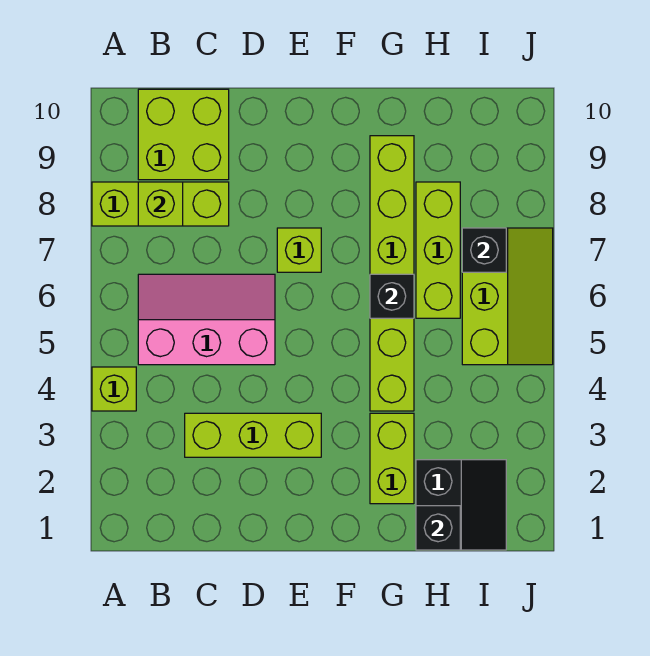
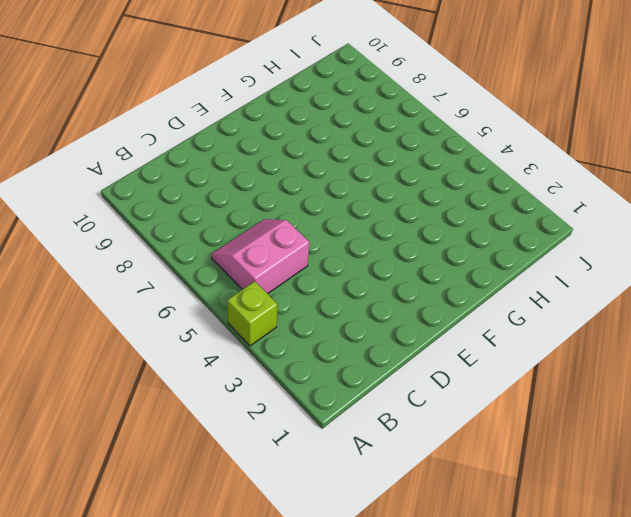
pink slope B5:C6 level 1 top 5 -> pink slope B5:D6 level 1 top 5
none -> lime brick A8:C8 level 1
none -> lime brick B9:C10 level 1
none -> lime brick C3:E3 level 1

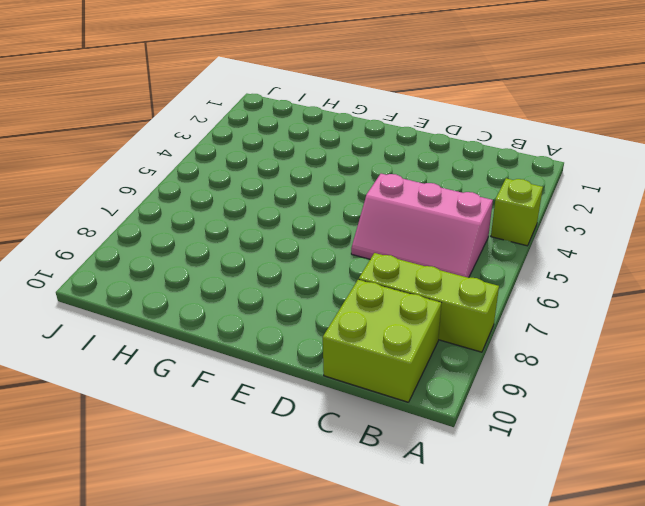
none -> lime brick C3:E3 level 1
none -> lime brick E7 level 1
none -> lime brick G2:G3 level 1

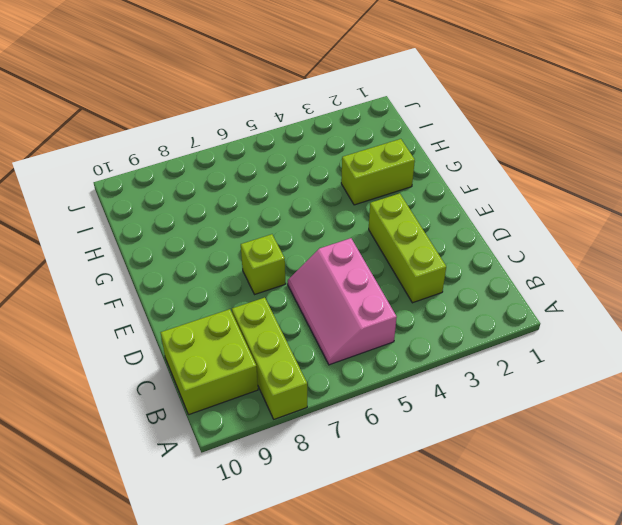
none -> lime brick A4 level 1
none -> lime brick G4:G9 level 1
none -> black slope H1:I2 level 1 top H

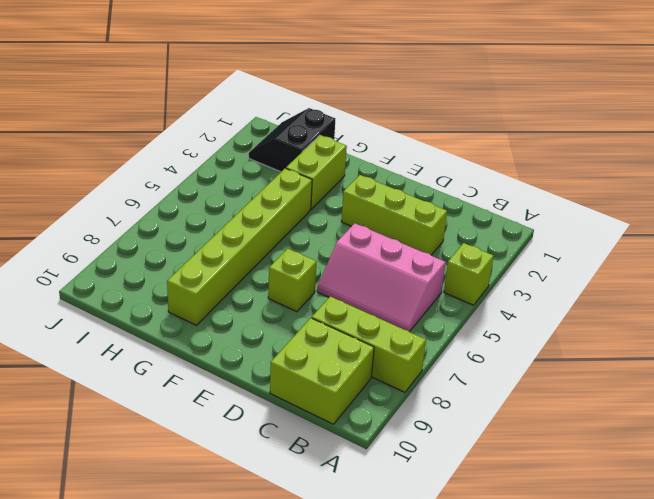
none -> lime brick H6:H8 level 1
none -> lime slope I5:J7 level 1 top I
none -> lime brick B8 level 2

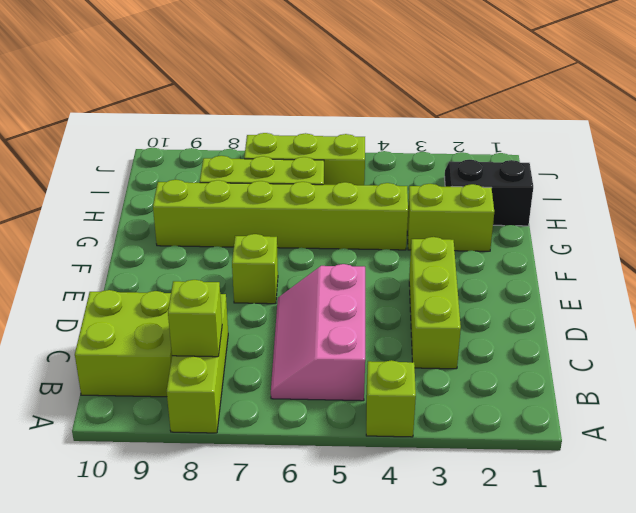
none -> black brick G6 level 2
none -> black brick H1 level 2
none -> black brick I7 level 2

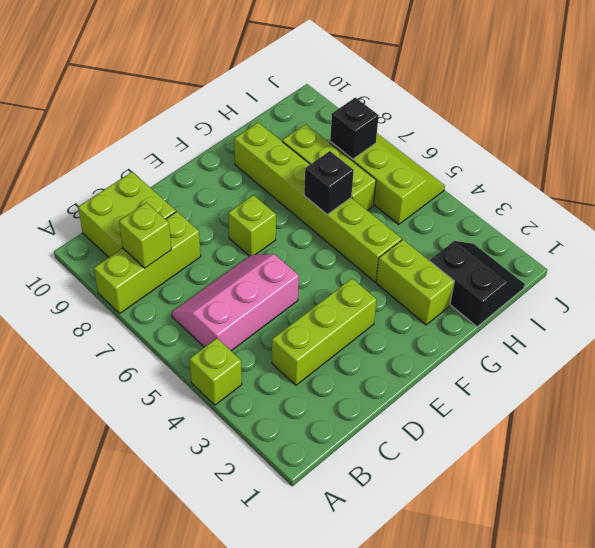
none -> black brick H1 level 2

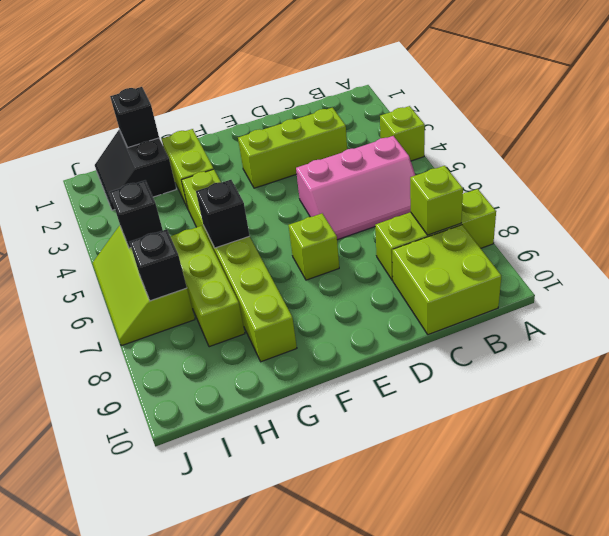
black brick I5 level 2 -> none

